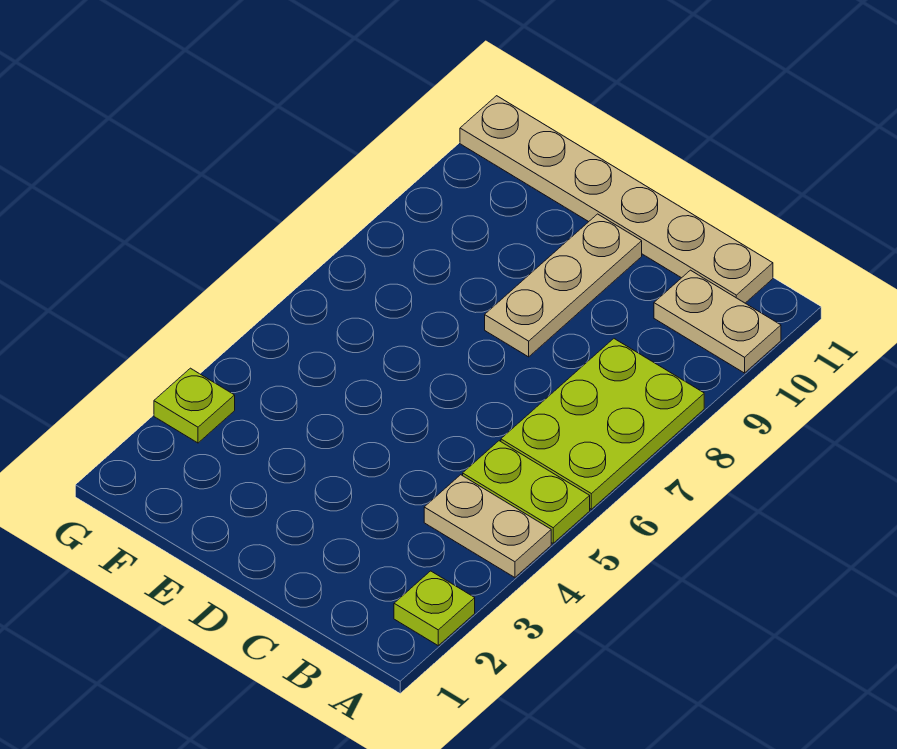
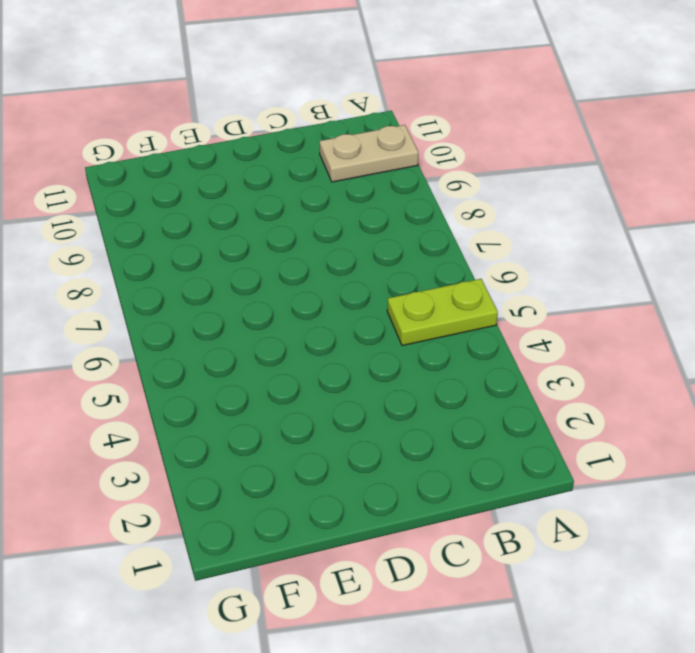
none -> lime plate A2 level 1
none -> tan plate A4:B4 level 1

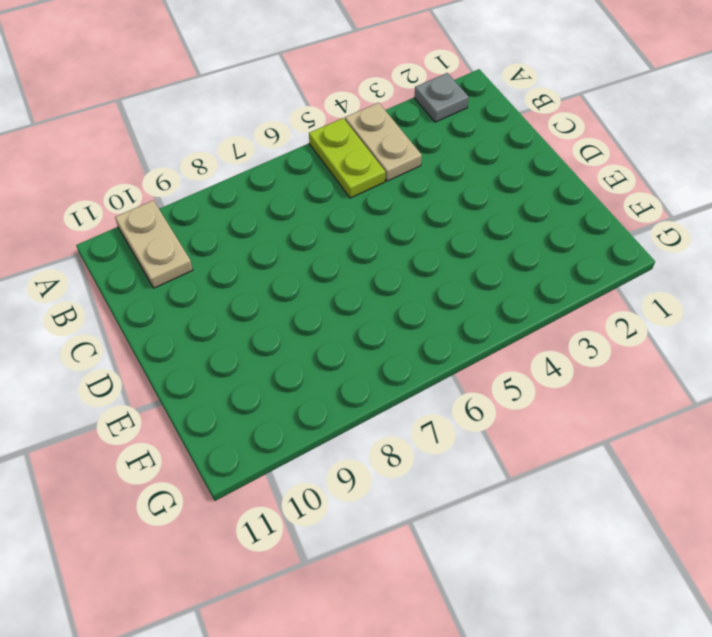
grey plate A2 level 1 -> lime plate A2 level 1
none -> lime plate A6:B8 level 1
none -> tan plate B11:G11 level 1

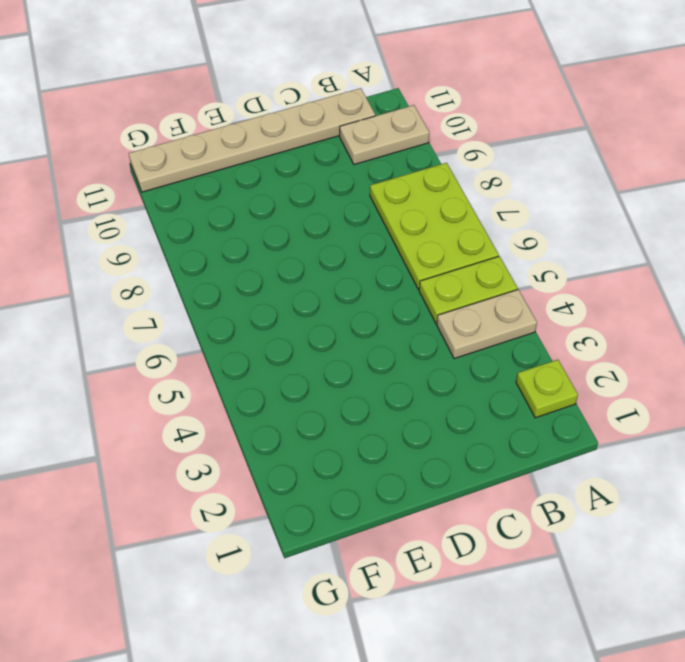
none -> tan plate D8:D10 level 1
none -> lime plate G3 level 1

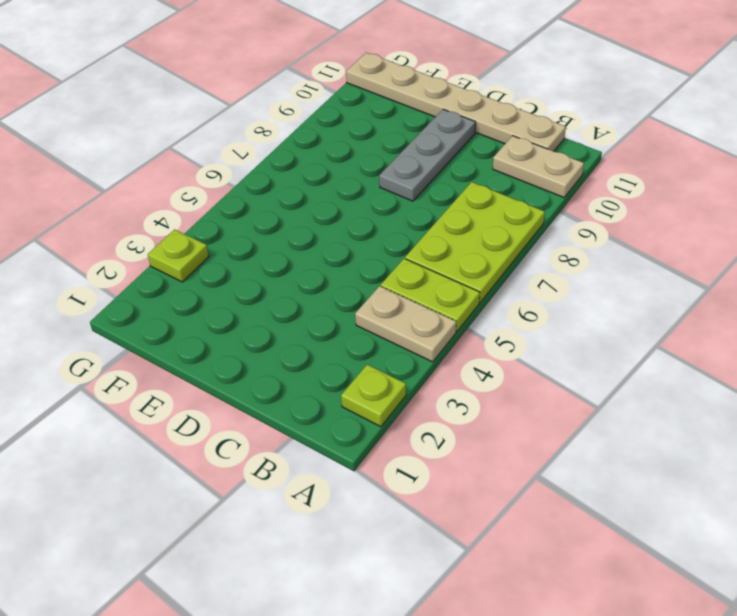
grey plate D8:D10 level 1 -> tan plate D8:D10 level 1

